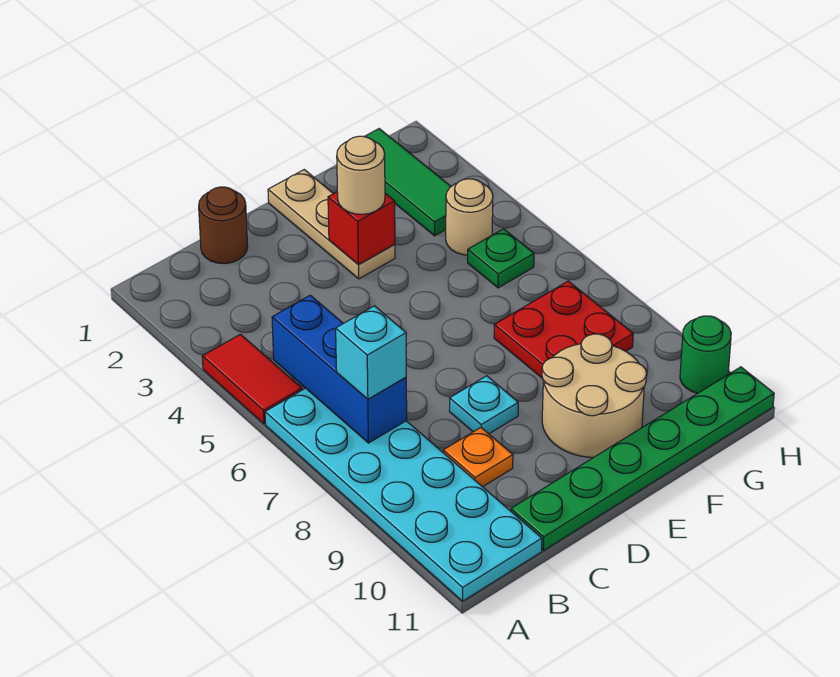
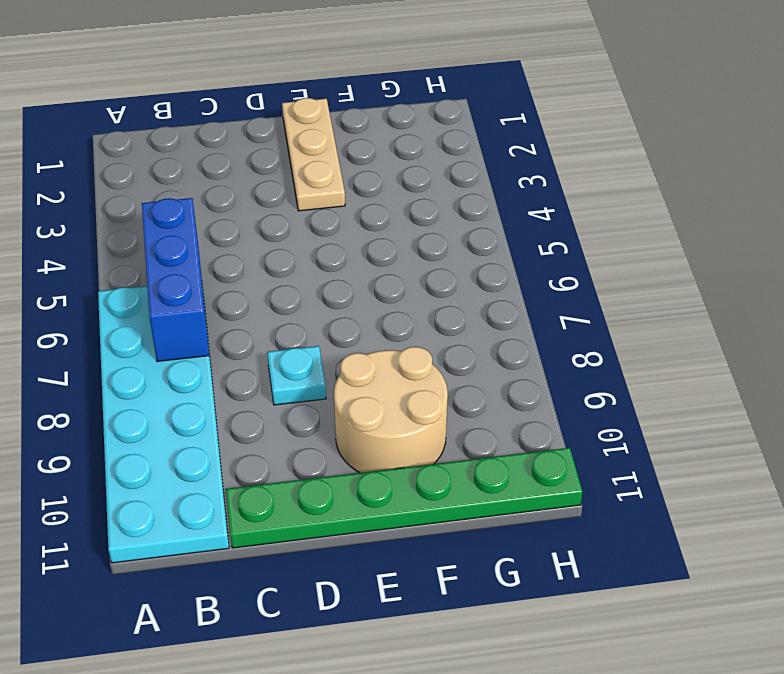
none -> red tile A4:A5 level 1
none -> brown round brick C1 level 1
none -> orange plate C9 level 1

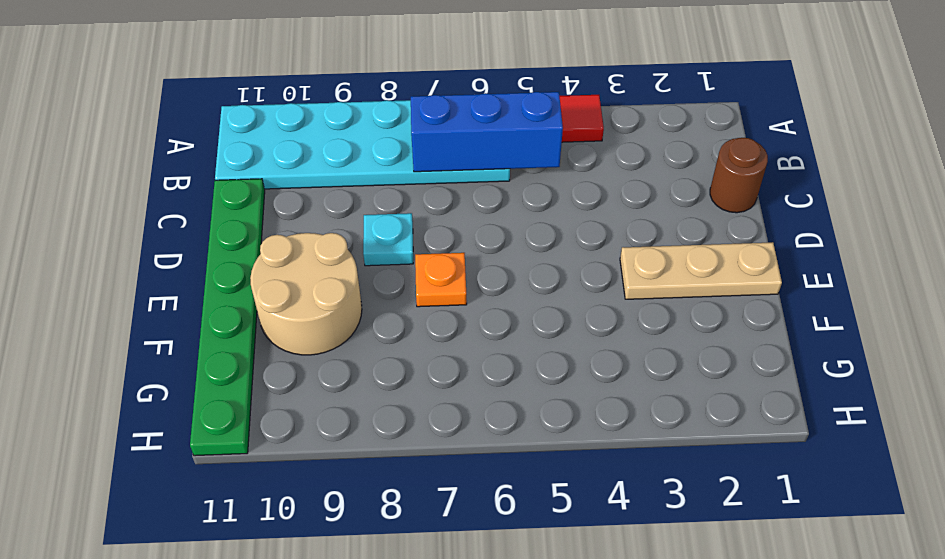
orange plate E7 level 1 -> orange plate C9 level 1
none -> red plate F7:G8 level 1
none -> green tile G1:G3 level 1
none -> tan round brick G4 level 1

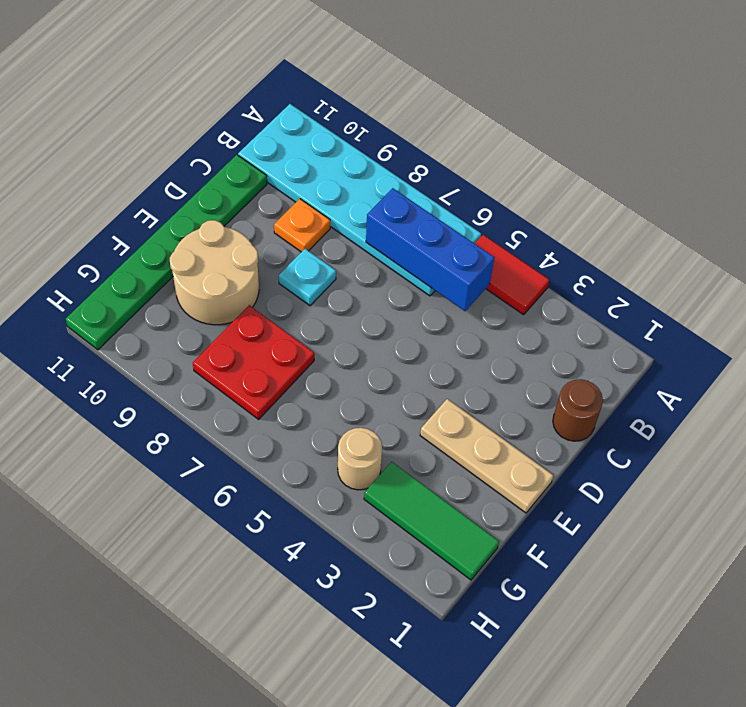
none -> green plate G5 level 1
none -> green round brick H10 level 1
none -> red brick E3 level 2

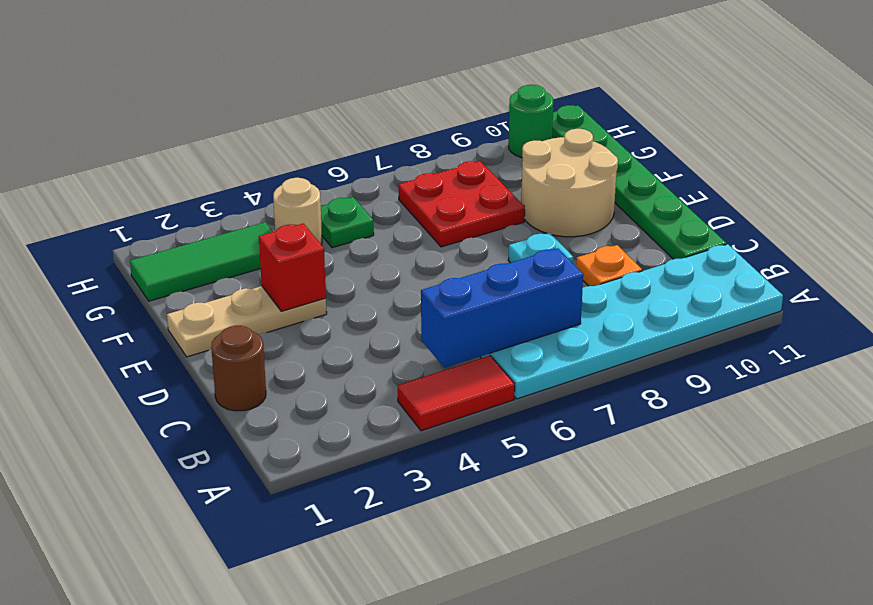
none -> cyan brick B7 level 3
none -> tan round brick E3 level 3

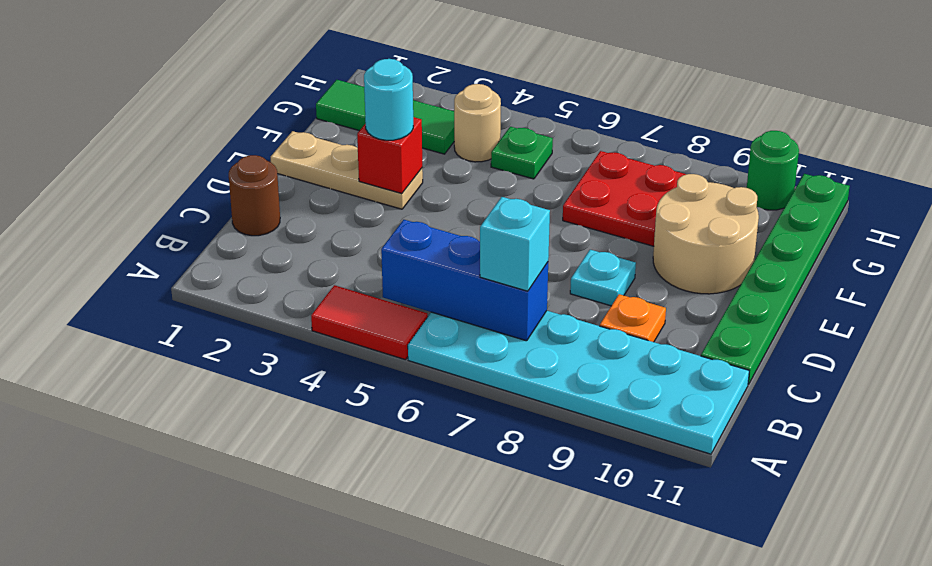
cyan round brick E3 level 3 -> tan round brick E3 level 3

